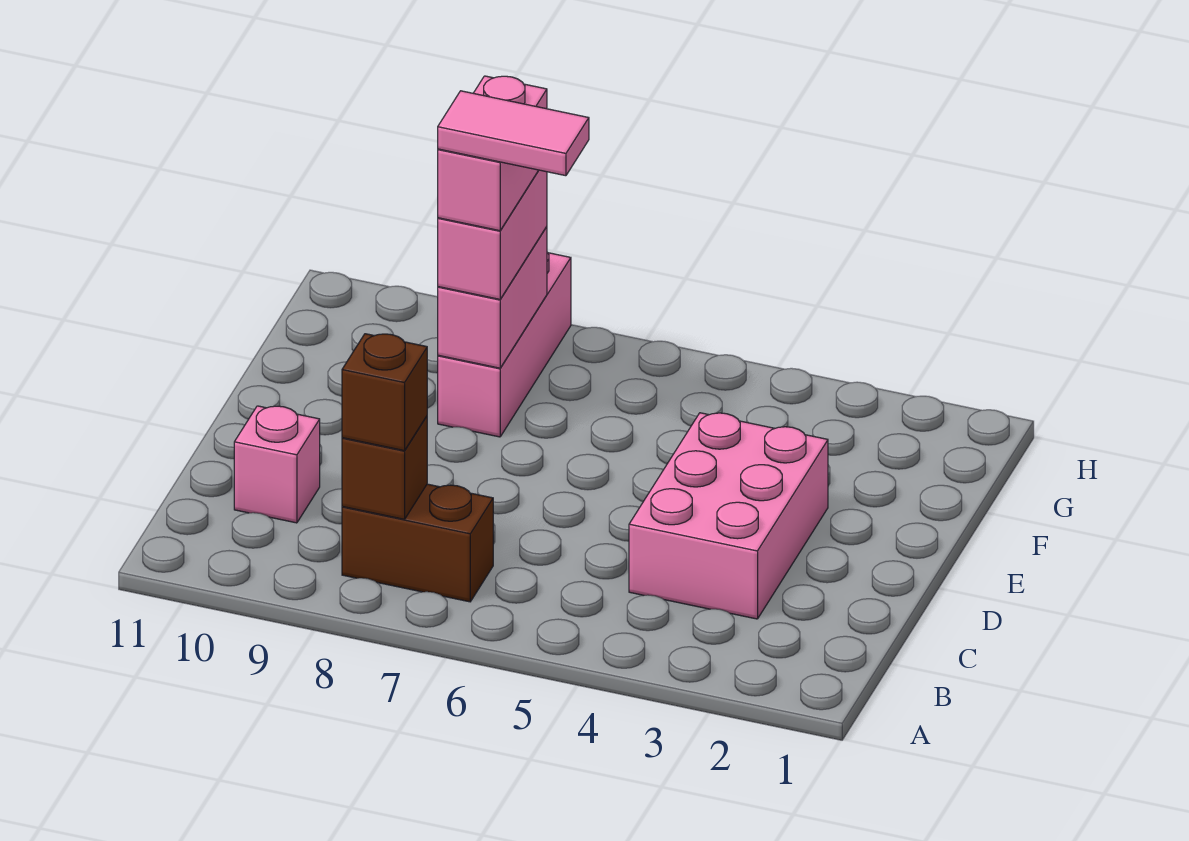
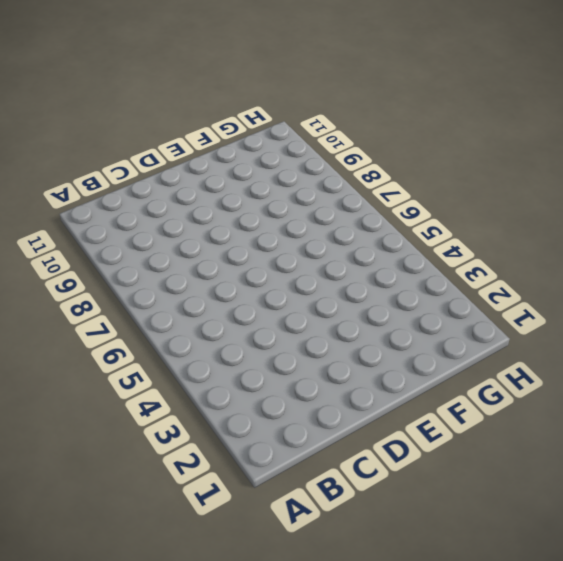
none -> brown brick B7:B8 level 1
none -> pink brick C3:E4 level 1

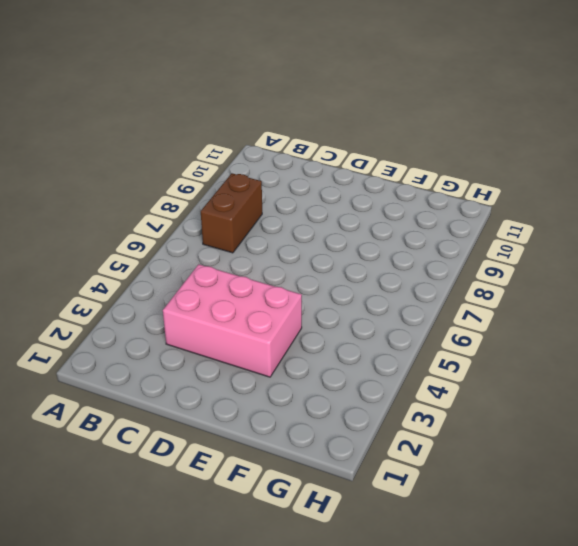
none -> pink brick C10 level 1
none -> pink brick F8:H8 level 1

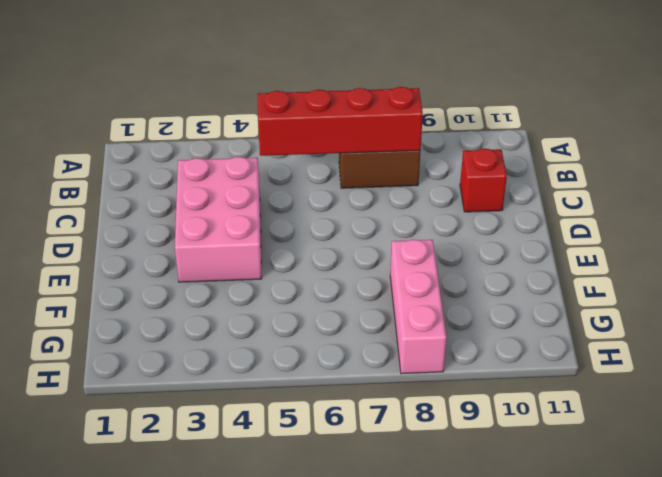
red brick B5:B8 level 2 -> brown brick B8 level 2
red brick C10 level 1 -> pink brick C10 level 1
none -> pink brick F8:G8 level 2
none -> brown brick B8 level 3

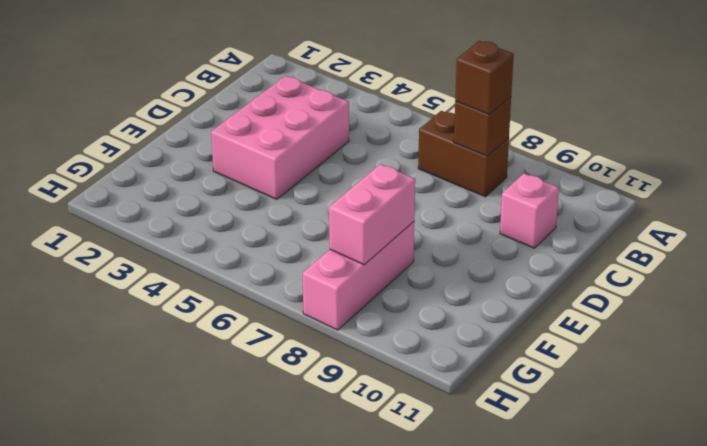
none -> pink brick F8:G8 level 3
none -> pink brick F8:G8 level 4

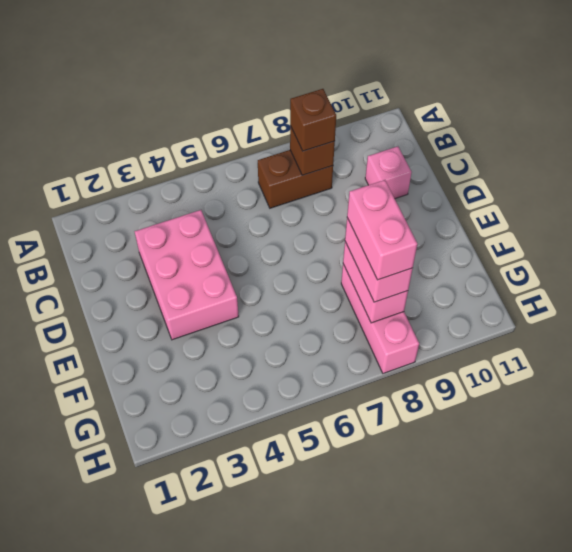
none -> pink tile F7:F8 level 5

